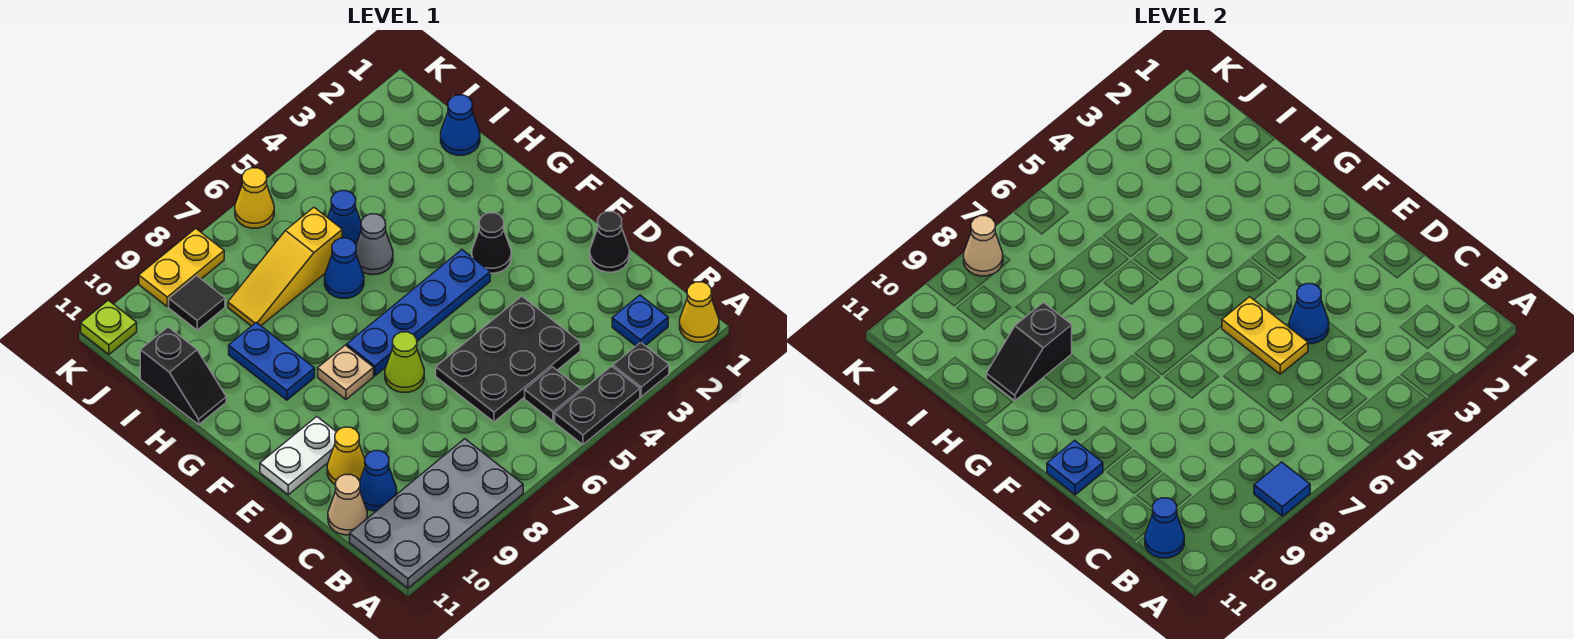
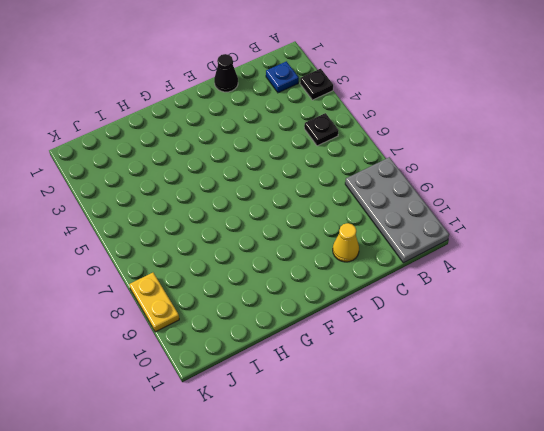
none -> yellow cone A1 level 1
none -> black plate A4:A5 level 1
none -> black plate C4:D6 level 1
none -> blue cone C10 level 1

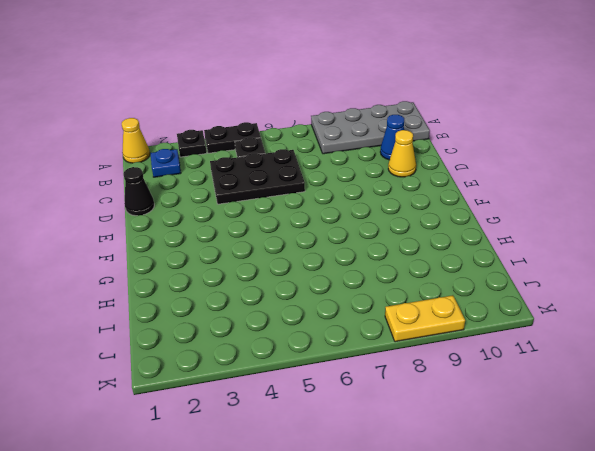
none -> tan cone C11 level 1
none -> lime cone E7 level 1
none -> white plate E10:E11 level 1
none -> black cone F3 level 1

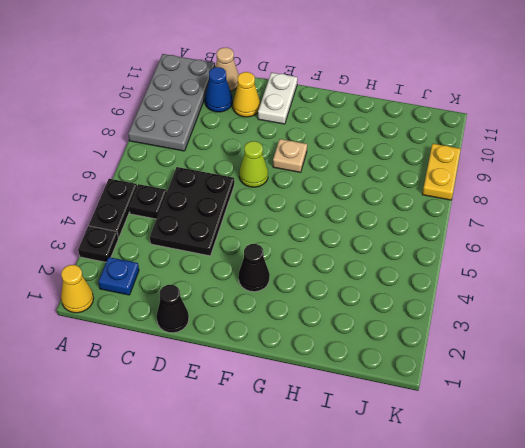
none -> blue plate F4:F7 level 1
none -> blue plate G9:H9 level 1
none -> grey cone H5 level 1
none -> blue cone H6 level 1

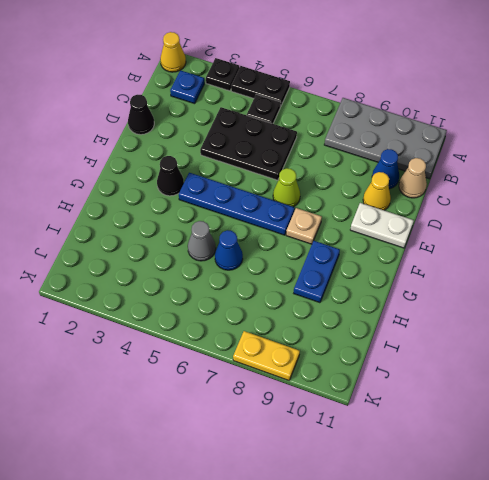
none -> black slope H11:I11 level 1 top I
none -> blue cone I1 level 1
none -> blue cone I5 level 1
none -> yellow slope I6:I8 level 1 top 6

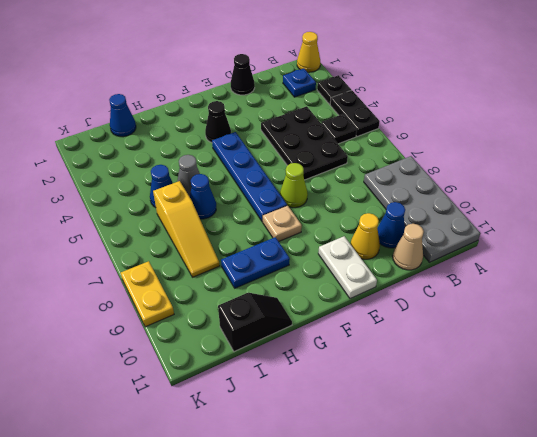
none -> black tile J9 level 1
none -> yellow cone K6 level 1
none -> lime plate K11 level 1
none -> blue tile A8 level 2

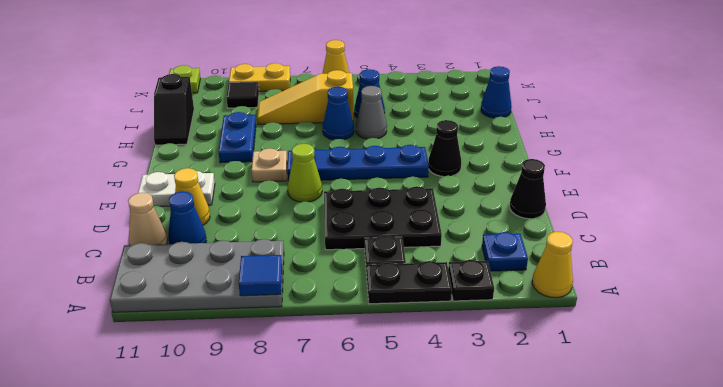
none -> blue cone B11 level 2
none -> blue cone D4 level 2
none -> yellow plate D5:E5 level 2
none -> blue plate E11 level 2

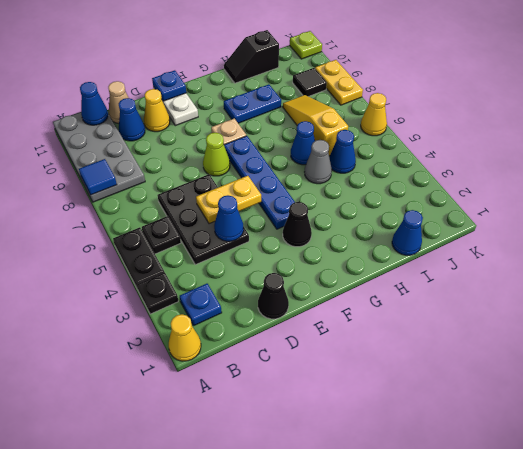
none -> black slope H9:H10 level 2 top 9
none -> tan cone K8 level 2

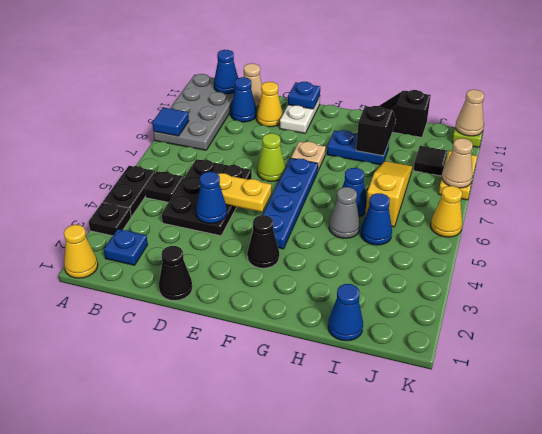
tan cone K11 level 2 -> none

